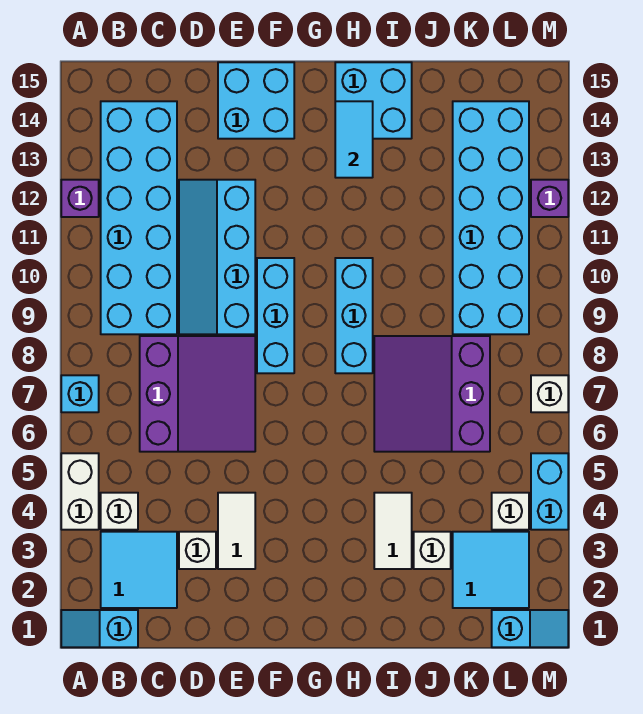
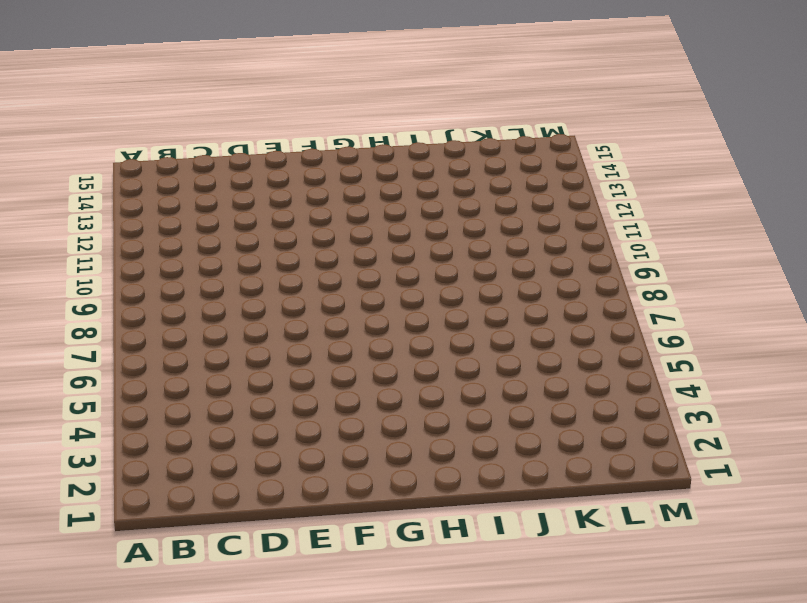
none -> cyan slope A1:B1 level 1 top B
none -> white brick A4:A5 level 1
none -> cyan brick A7 level 1

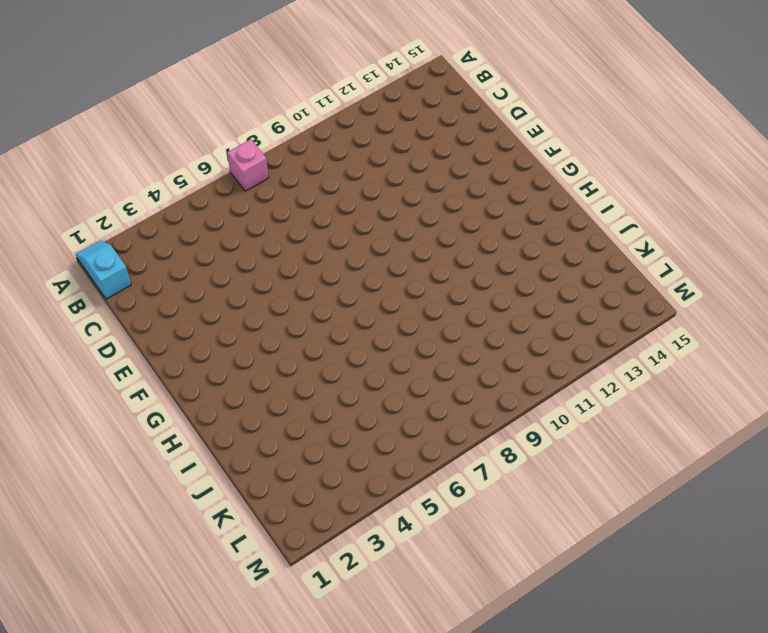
pink brick A7 level 1 -> cyan brick A7 level 1
none -> white brick A4:A5 level 1
none -> purple brick A12 level 1
none -> cyan tile B2:C3 level 1

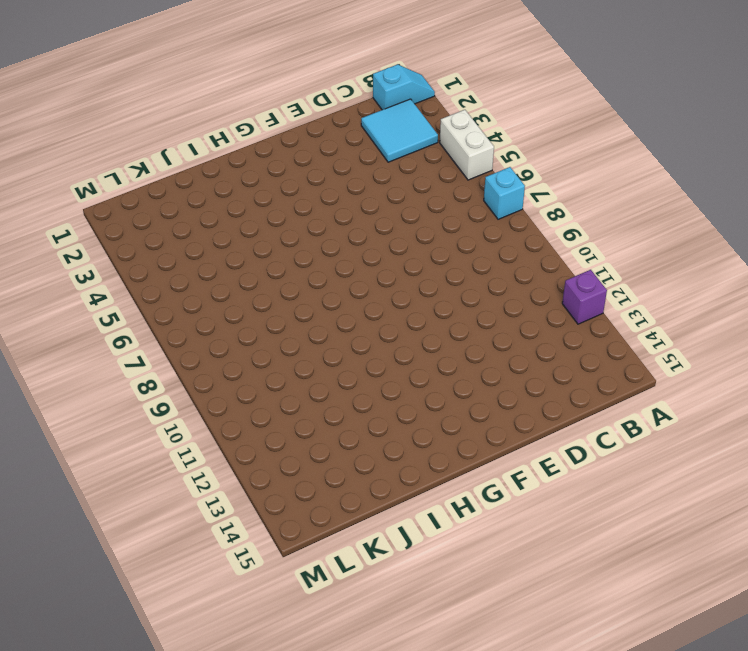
none -> white brick B4 level 1
none -> cyan brick B9:C14 level 1
none -> purple slope C6:E8 level 1 top C

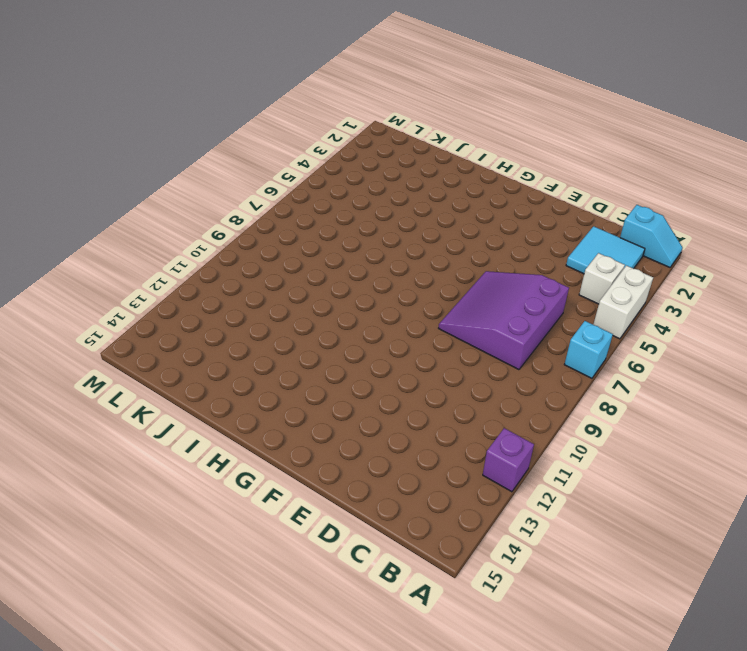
none -> cyan brick B9:C14 level 1
none -> white brick D3 level 1
none -> cyan slope D9:E12 level 1 top E

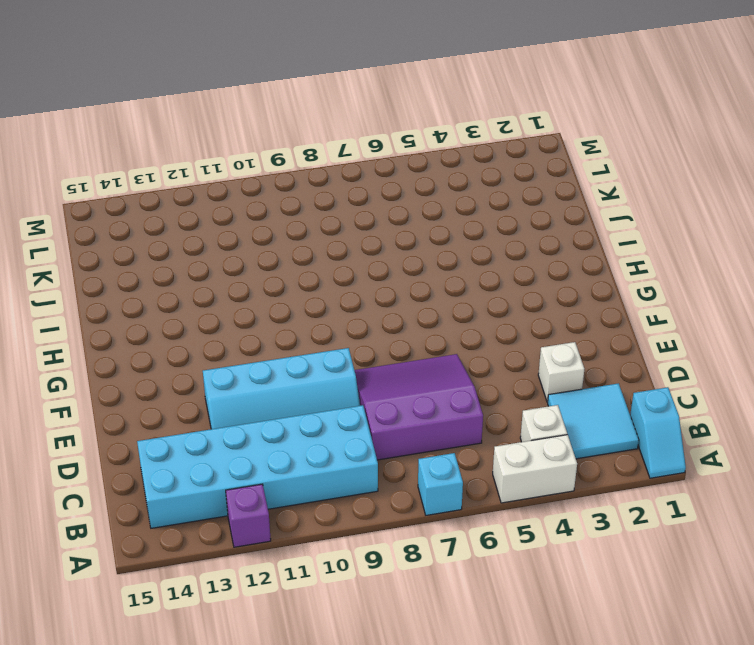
none -> white tile E3:E4 level 1
none -> cyan brick E14:F15 level 1
none -> cyan brick F8:F10 level 1

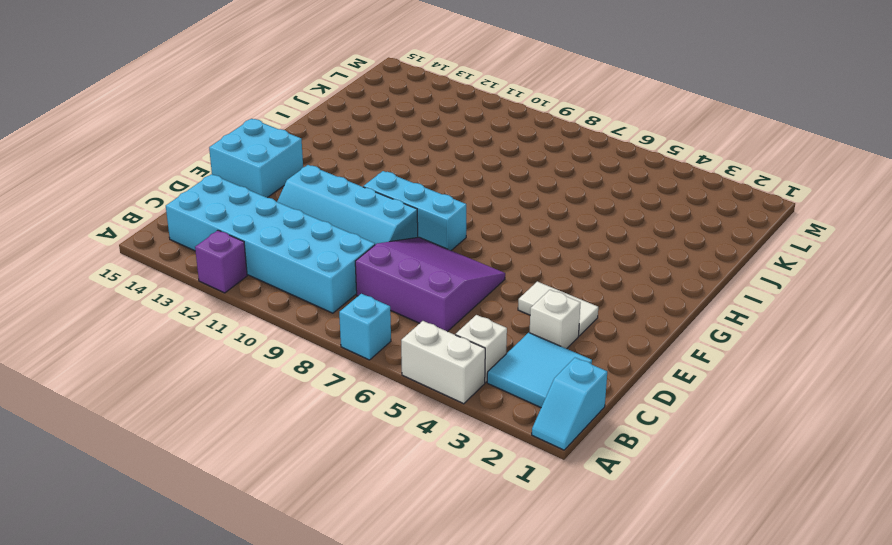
none -> cyan brick H8:H10 level 1
none -> cyan brick H14:I15 level 1
none -> white tile I3:I4 level 1

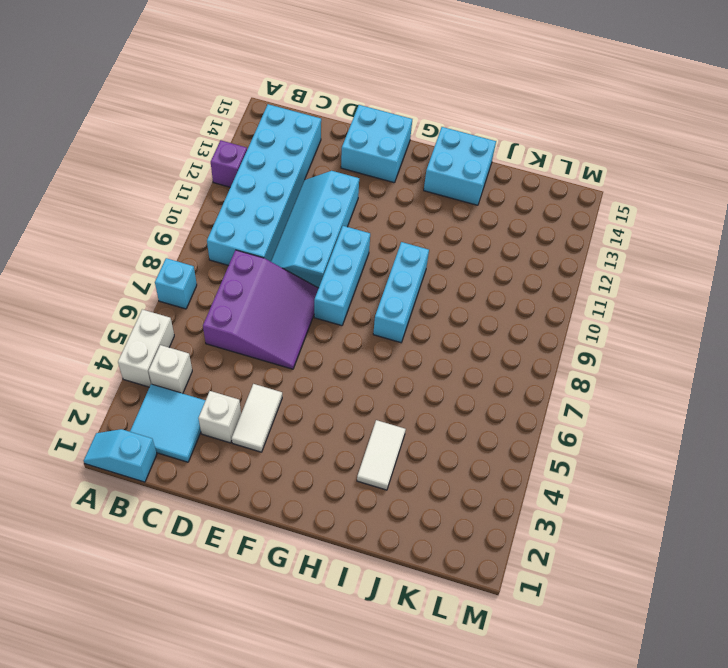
none -> purple slope I6:K8 level 1 top K
none -> white brick J3 level 1
none -> cyan tile K2:L3 level 1

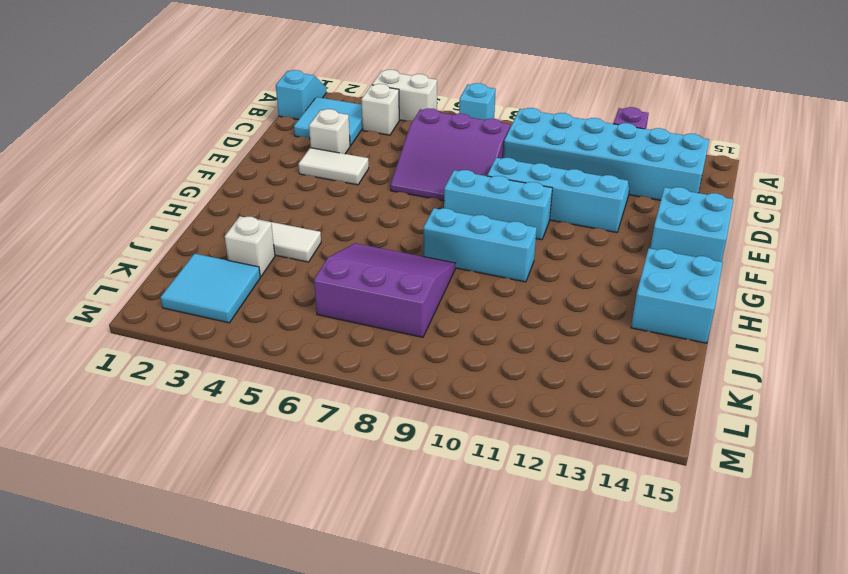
none -> cyan brick K9:L14 level 1
none -> cyan slope L1:M1 level 1 top L
none -> white brick L4 level 1

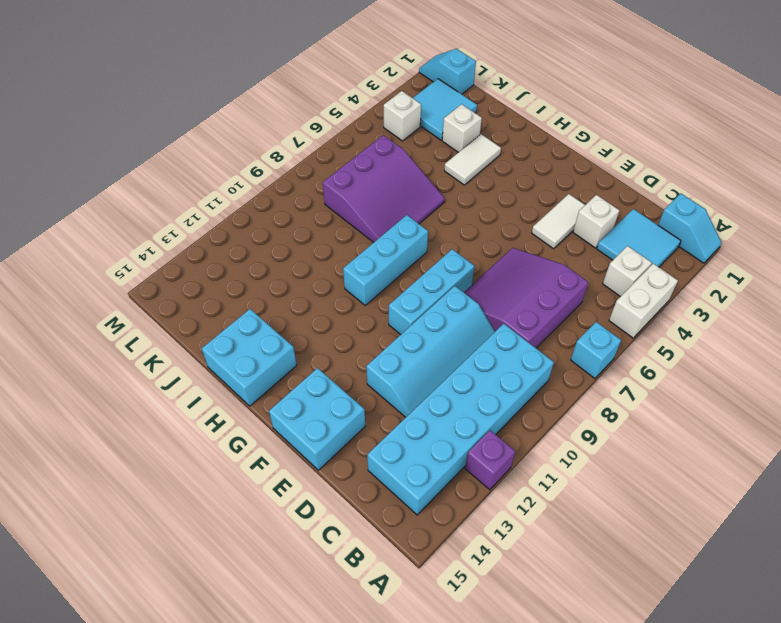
none -> cyan brick K9:L14 level 1
none -> cyan brick M4:M5 level 1
none -> white brick M7 level 1

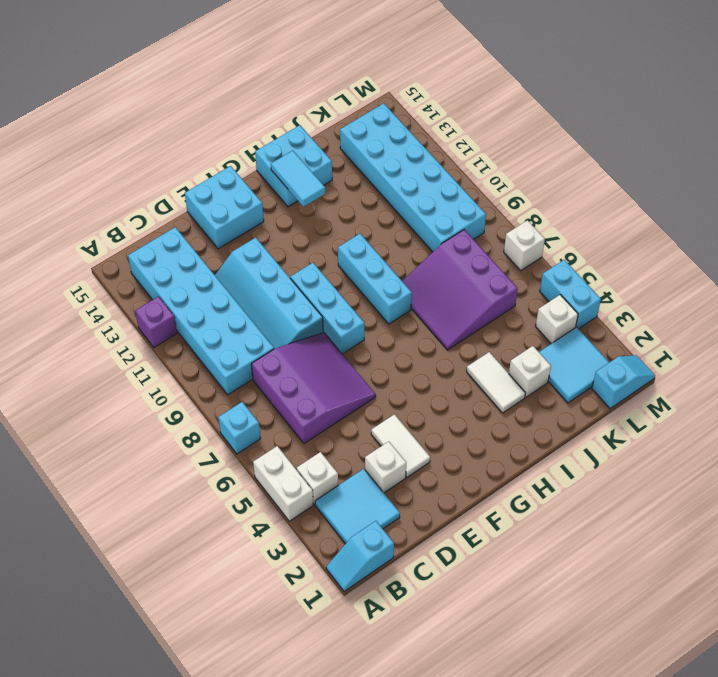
none -> purple brick M12 level 1

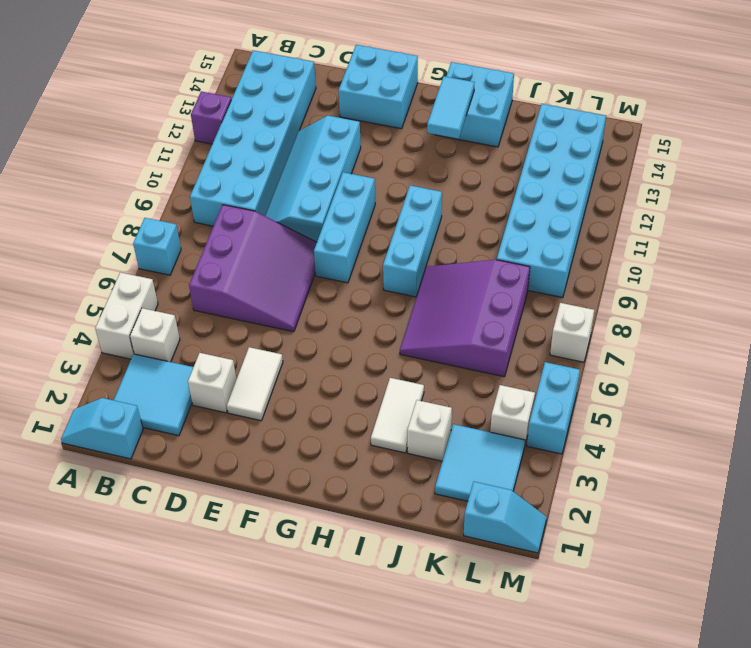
none -> purple brick M12 level 1

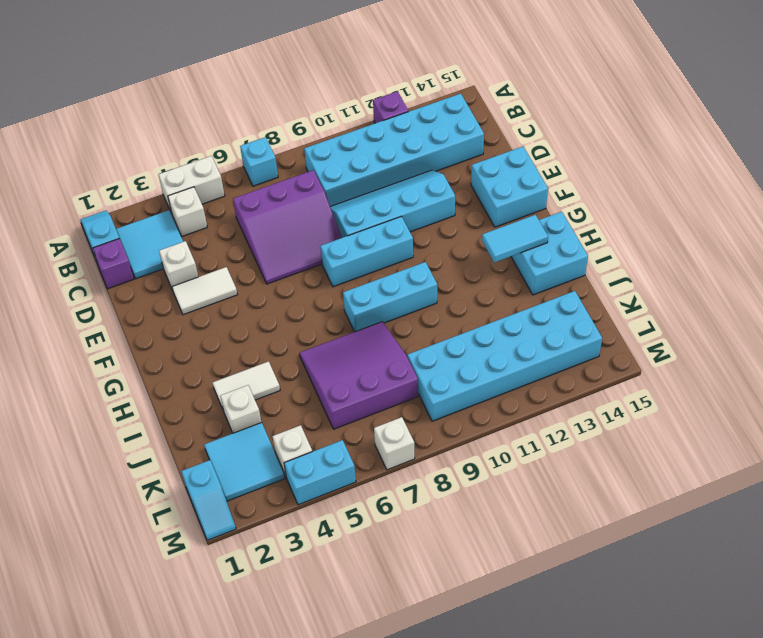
purple brick C1 level 1 -> purple brick M12 level 1

